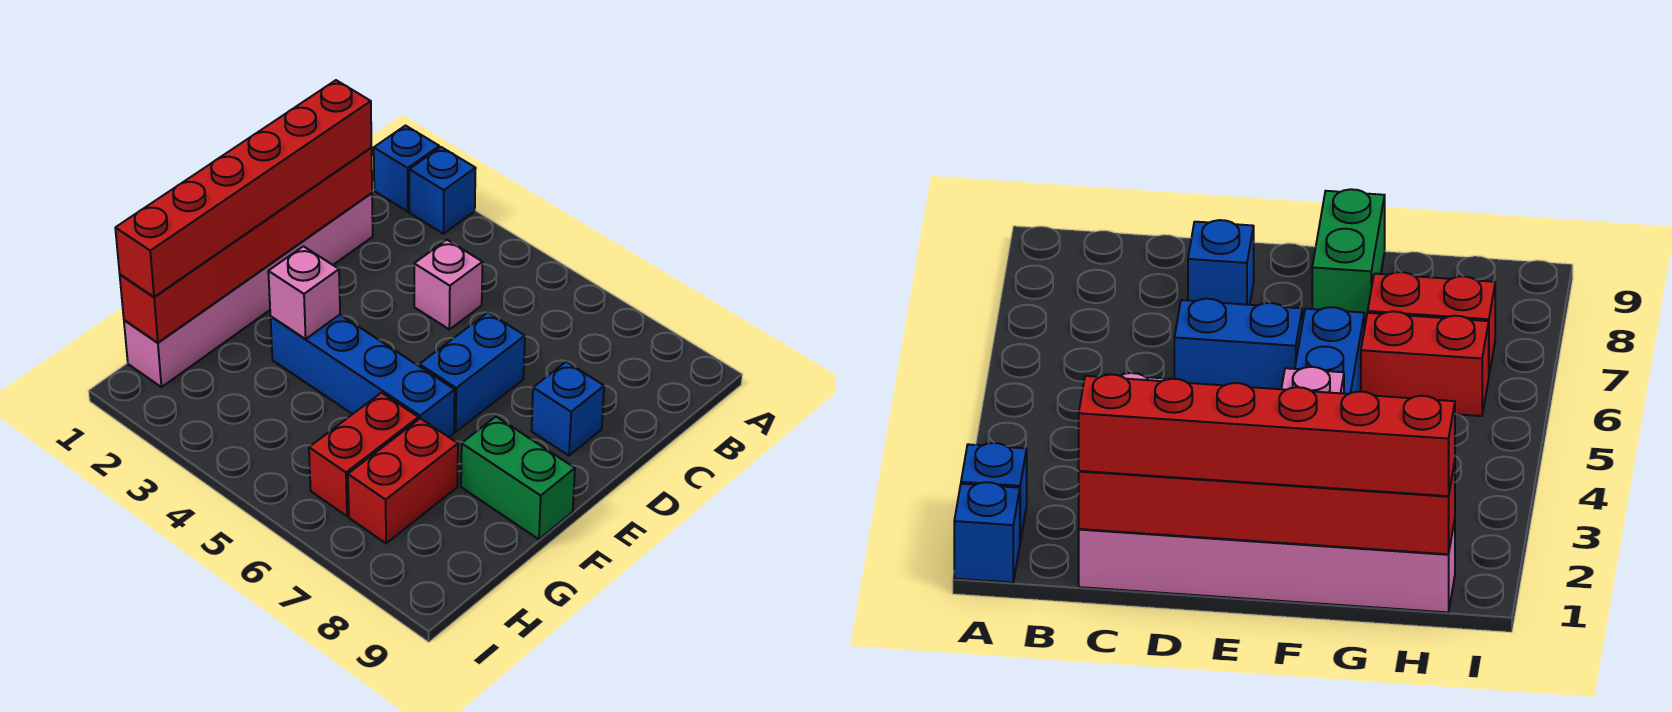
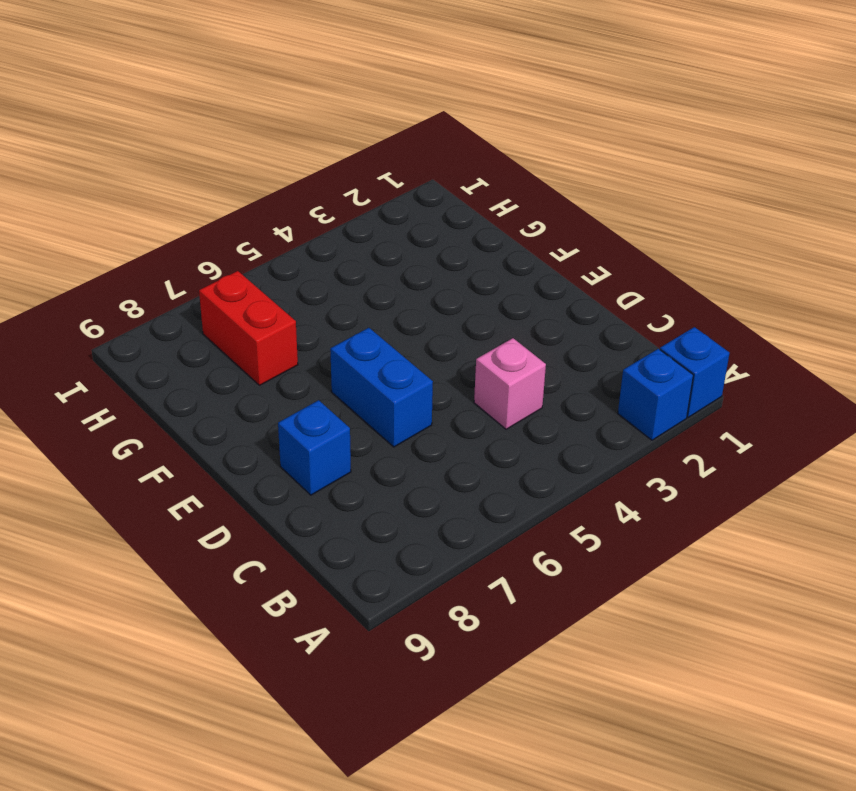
none -> pink brick C1:H1 level 1
none -> blue brick F3:F6 level 1
none -> green brick F8:F9 level 1

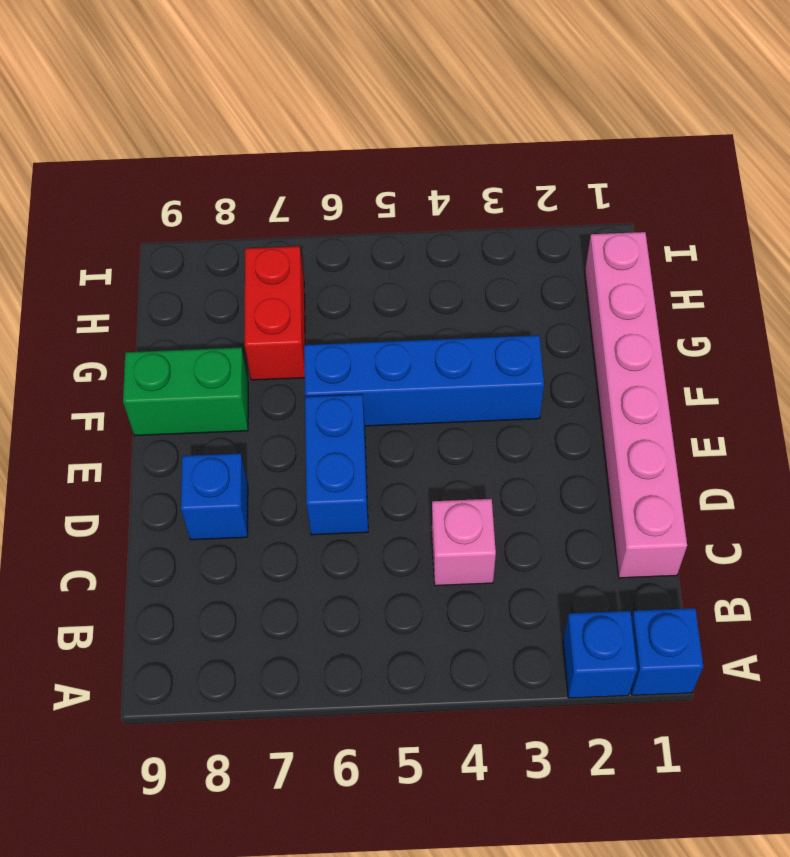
none -> red brick G6:H6 level 1
none -> red brick C1:H1 level 2
none -> pink brick F3 level 2

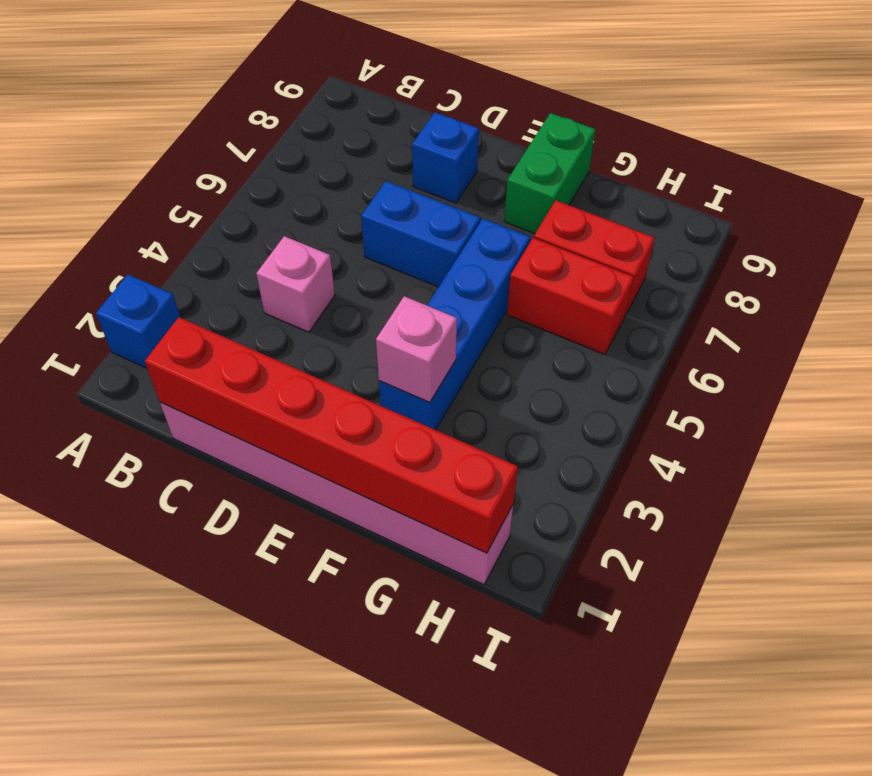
none -> blue brick A1 level 1
none -> red brick C1:H1 level 3

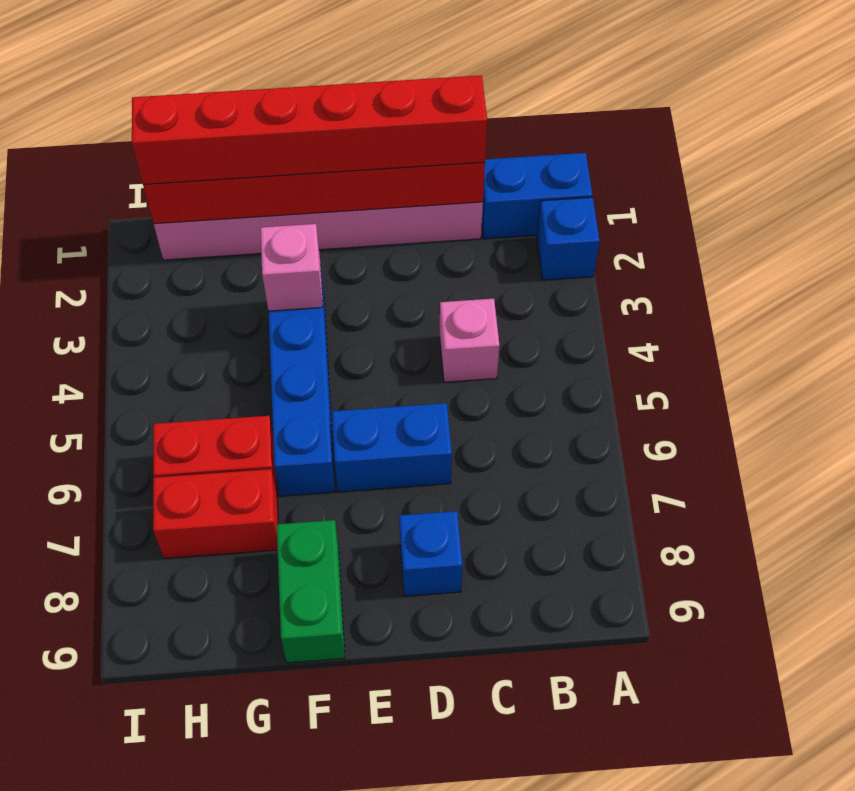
blue brick A1:B1 level 1 -> blue brick A1 level 1

